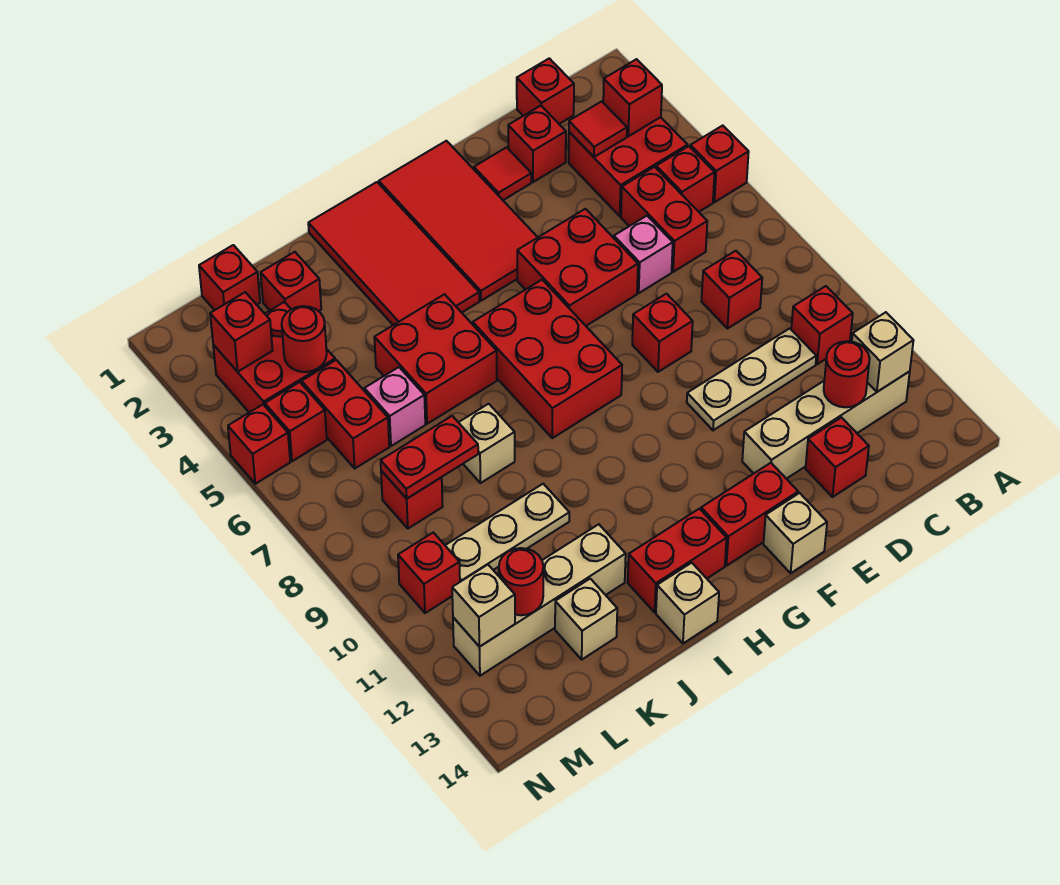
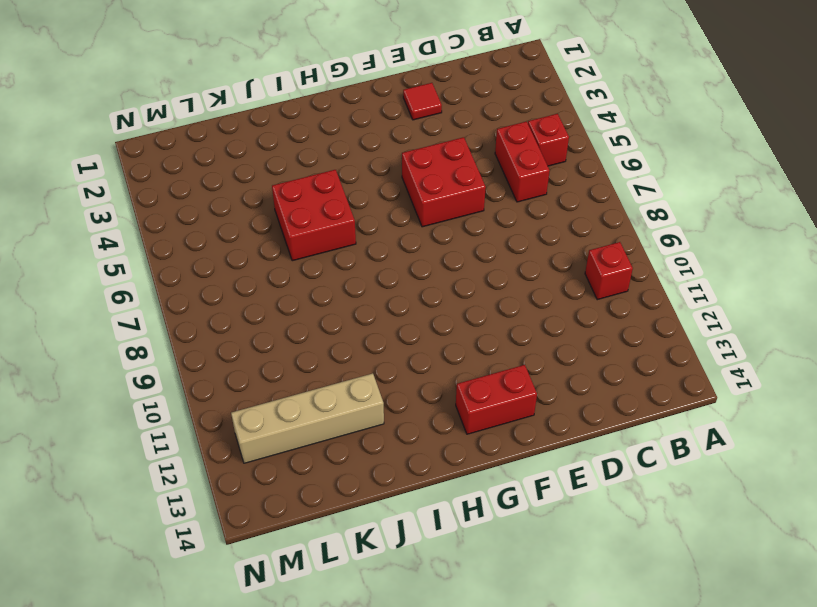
none -> red brick A5 level 1
none -> red brick B3:C4 level 1
none -> tan brick B12:E12 level 1
none -> red brick C1 level 1

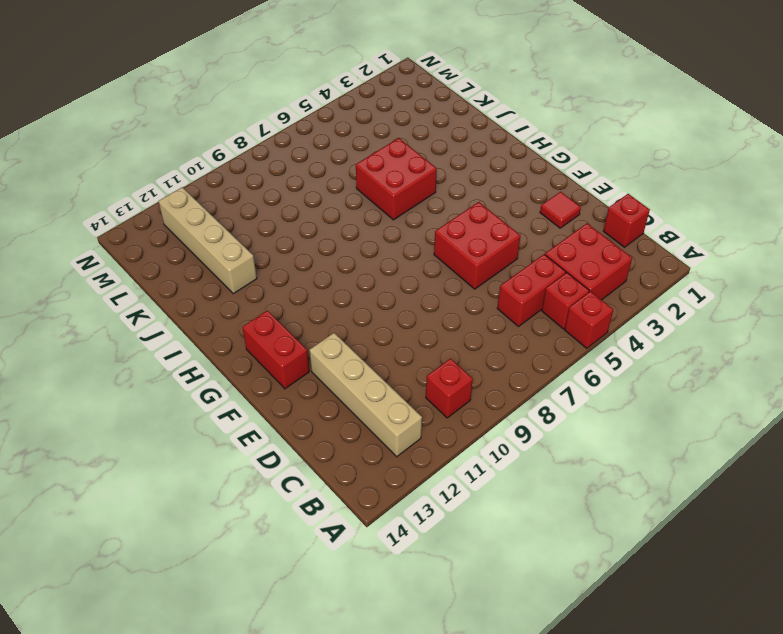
none -> red brick C8 level 1
none -> tan plate C10:E10 level 1
none -> red brick D2 level 1
none -> pink brick D6 level 1

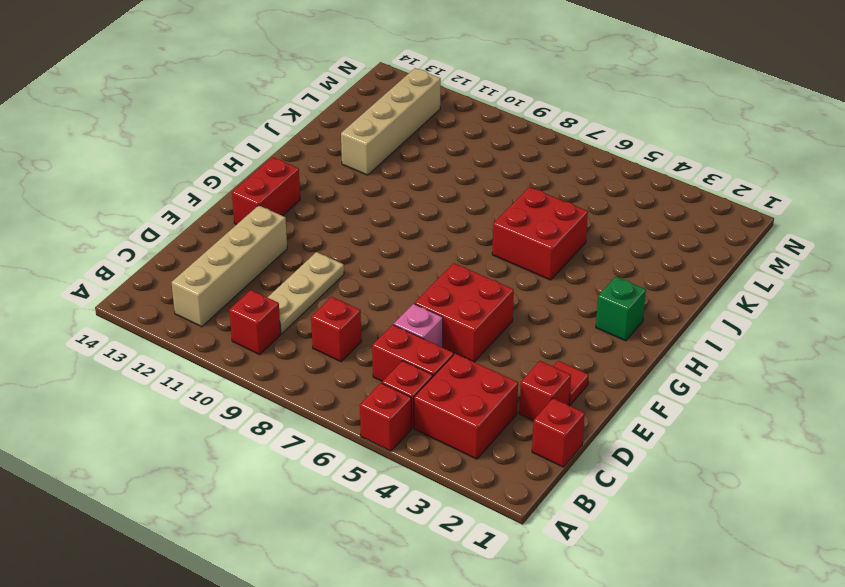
green brick H2 level 1 -> red tile H1:I4 level 1
none -> red brick D13 level 1
none -> red brick E8 level 1
none -> red tile F1:G4 level 1
none -> tan brick F14 level 1

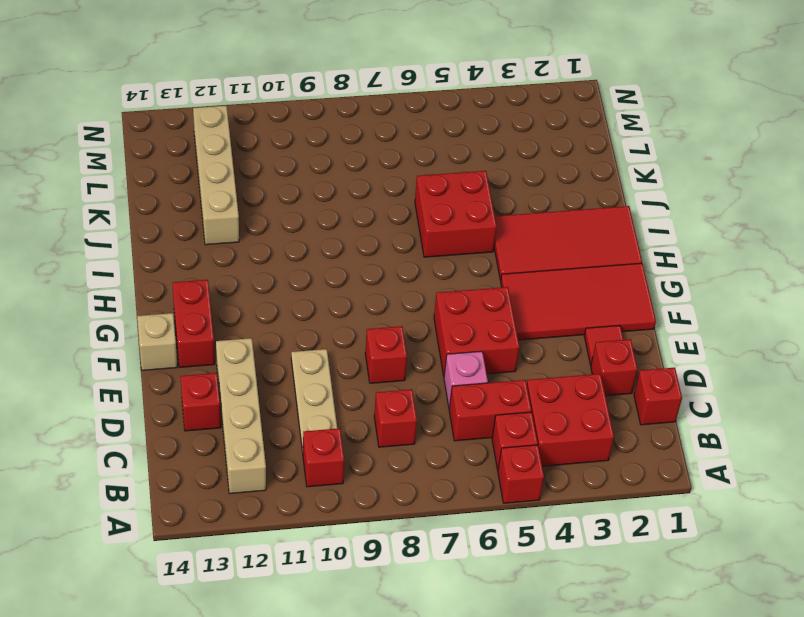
none -> red brick G6:H8 level 1
none -> red brick H13:I13 level 1
none -> tan brick I14 level 1
none -> tan brick J8 level 1

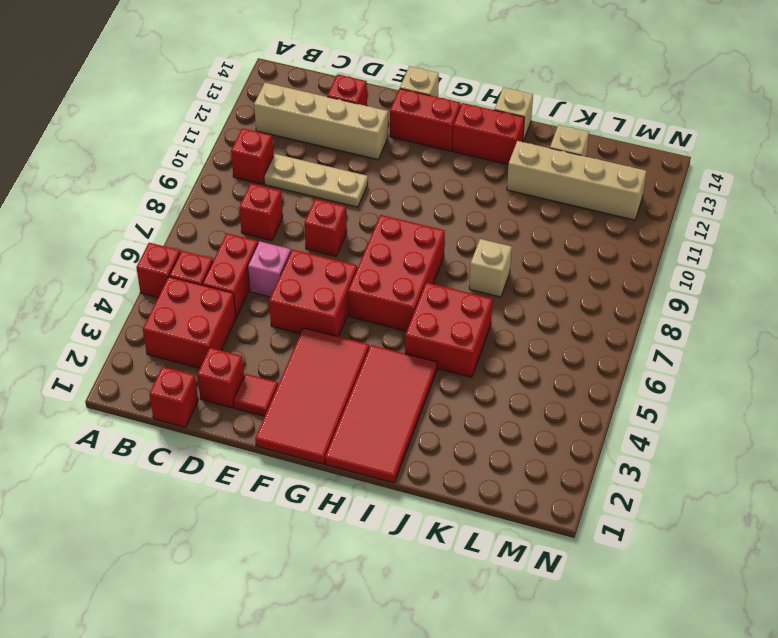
none -> tan plate J10:L10 level 1
none -> red brick K2 level 1
none -> pink brick K6 level 1
none -> red brick L1 level 1

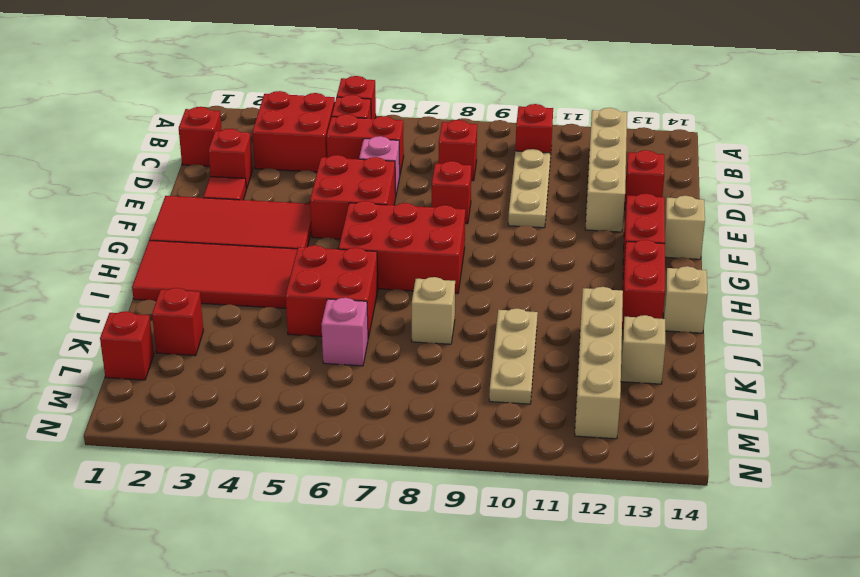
none -> red brick L3:M4 level 1
none -> red brick L5:L6 level 1
none -> red brick L8 level 1
none -> red brick M5 level 1

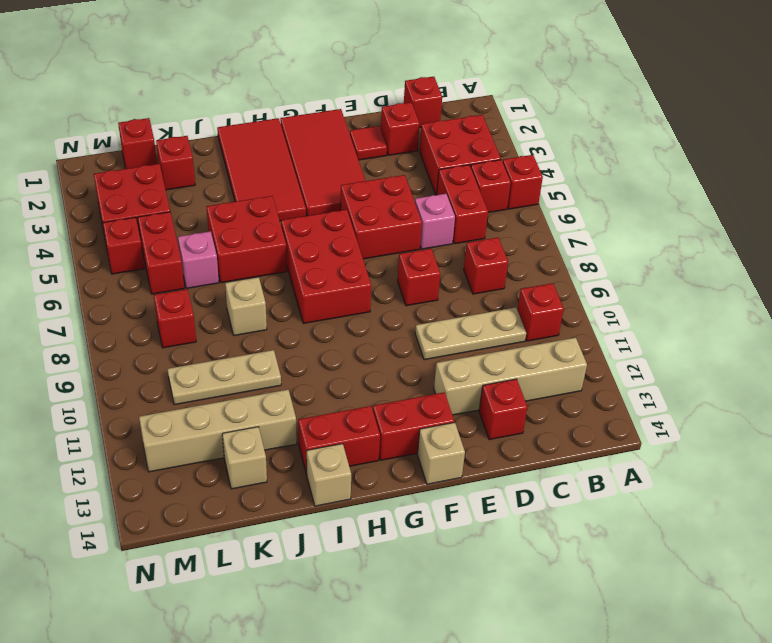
none -> red brick M10 level 1
none -> red brick N5 level 1
none -> red brick B3 level 2
none -> tan brick B12 level 2

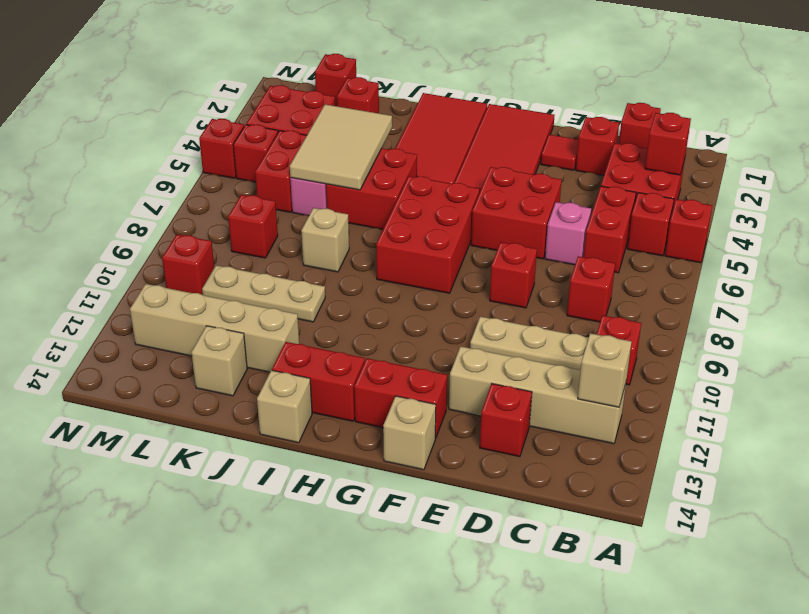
tan tile J4:K6 level 2 -> none
none -> red tile C3 level 2
none -> red round brick C12 level 2
none -> red plate K8:L8 level 2
none -> red round brick L4 level 2

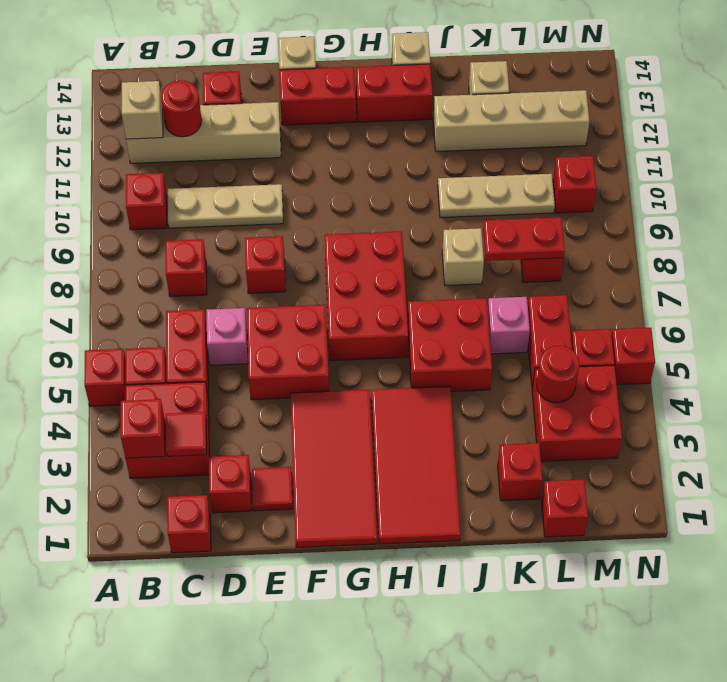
none -> red round brick L12 level 2
none -> red brick M3 level 2
none -> tan brick M12 level 2

